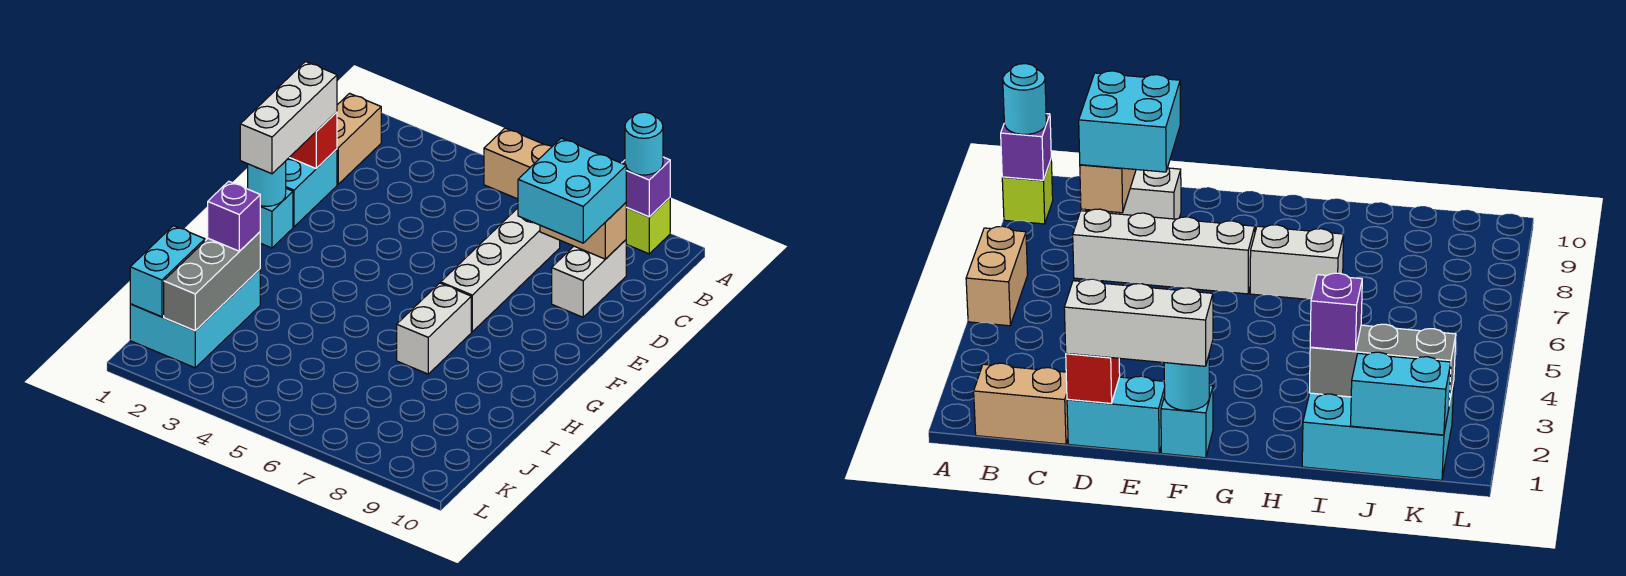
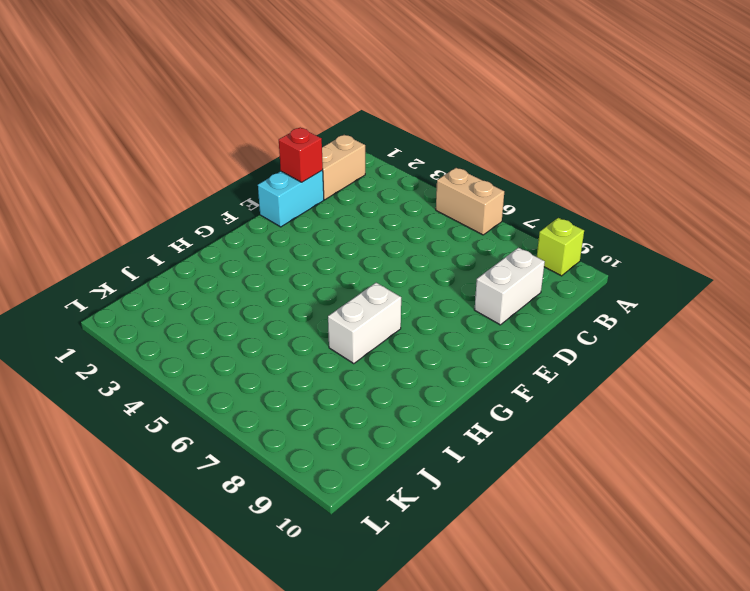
none -> white brick C7:F7 level 1
none -> cyan brick F1 level 1
none -> cyan brick I1:K2 level 1

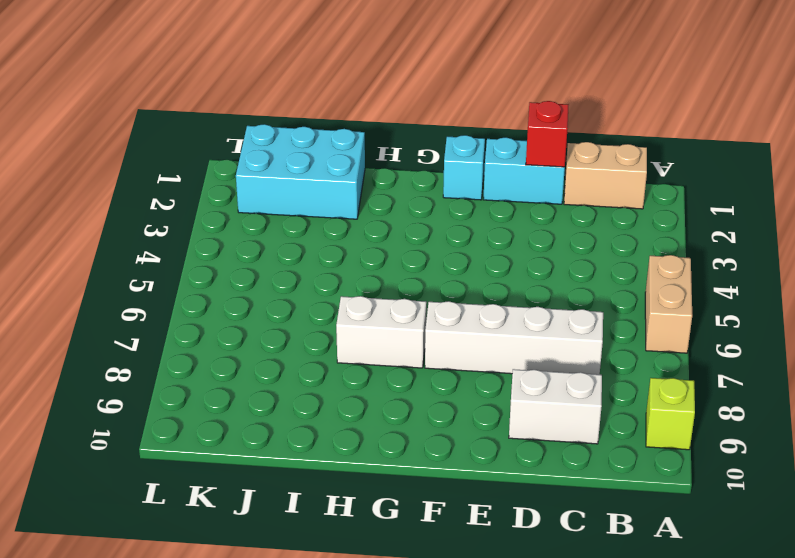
none -> purple brick A9 level 2
none -> tan brick C8:C9 level 2
none -> cyan round brick F1 level 2

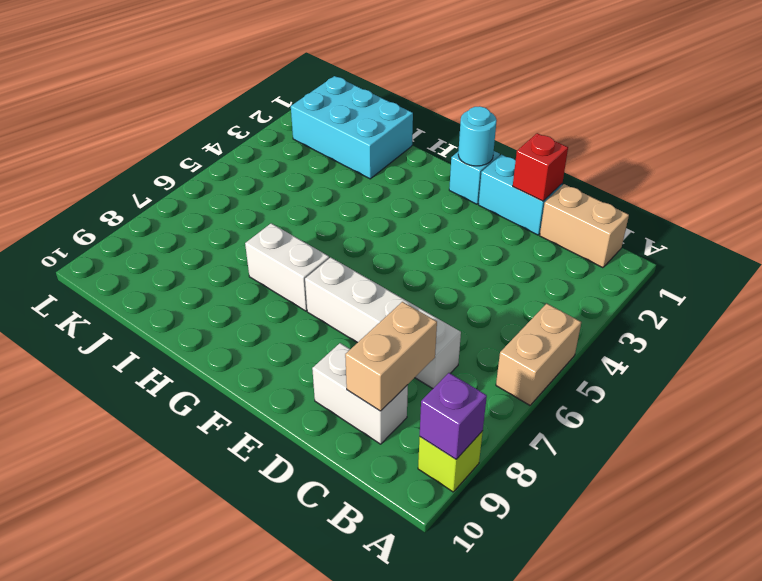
none -> grey brick I2:K2 level 2
none -> cyan brick J1:K1 level 2
none -> cyan round brick A9 level 3

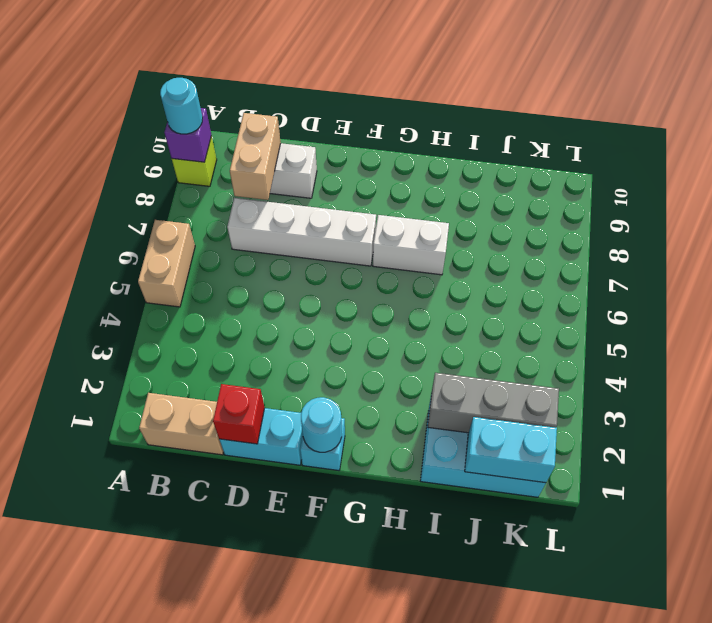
none -> cyan brick C8:D9 level 3
none -> white brick D1:F1 level 3
none -> purple brick I2 level 3

